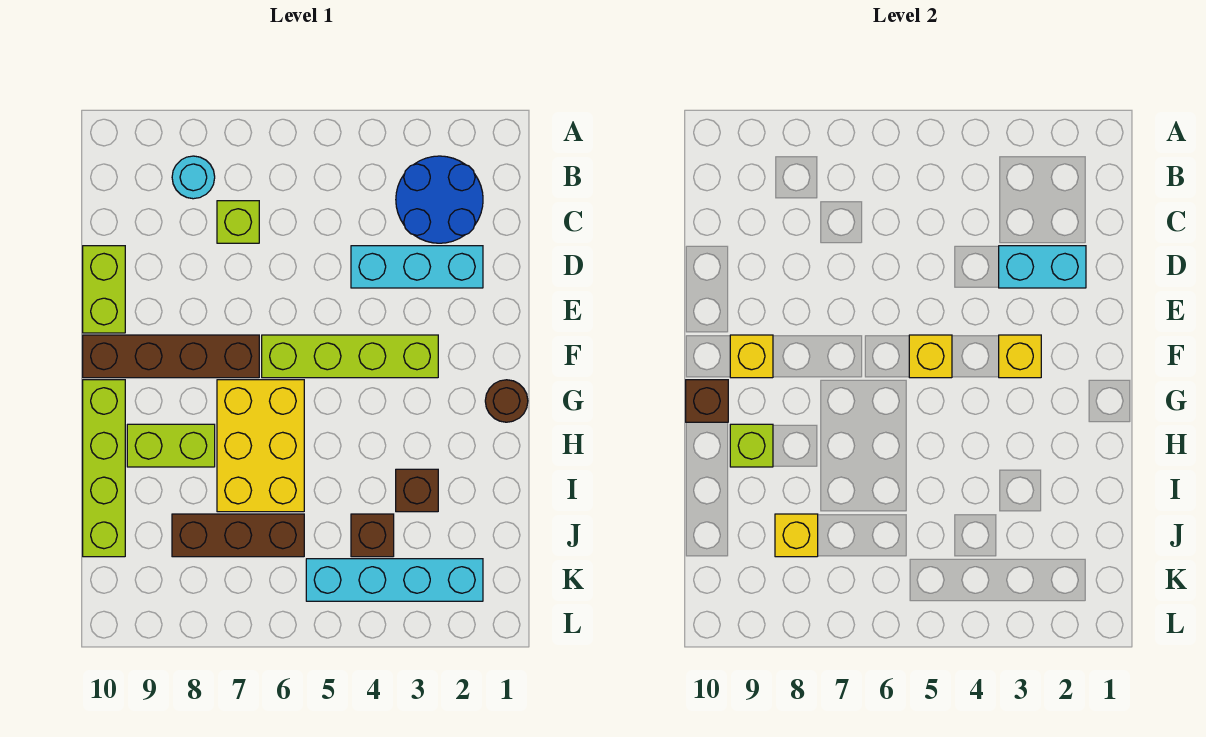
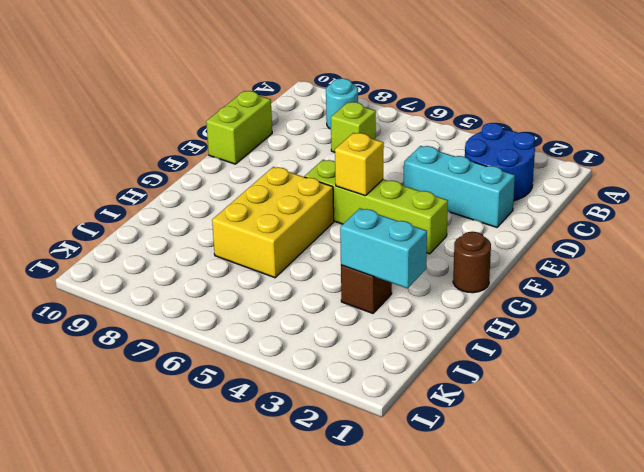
cyan brick I2:I3 level 2 -> cyan brick D2:D3 level 2
none -> brown brick F7:F10 level 1
none -> lime brick G10:J10 level 1
none -> lime brick H8:H9 level 1

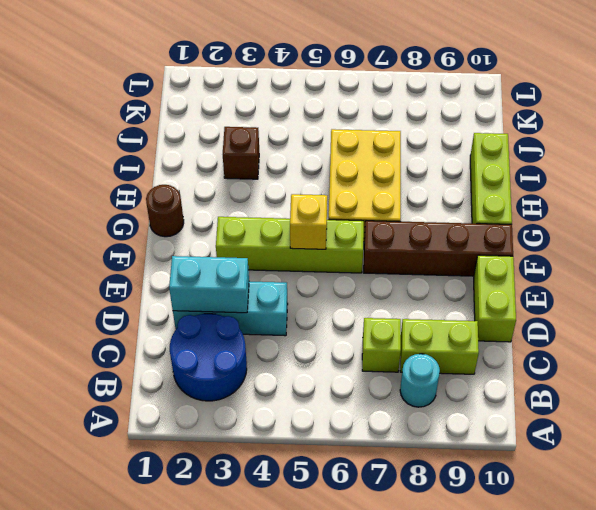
lime brick C8:C9 level 1 -> lime brick H8:H9 level 1
lime brick G10:I10 level 1 -> lime brick G10:J10 level 1
none -> brown brick J4 level 1
none -> brown brick J6:J8 level 1
none -> cyan brick K2:K5 level 1

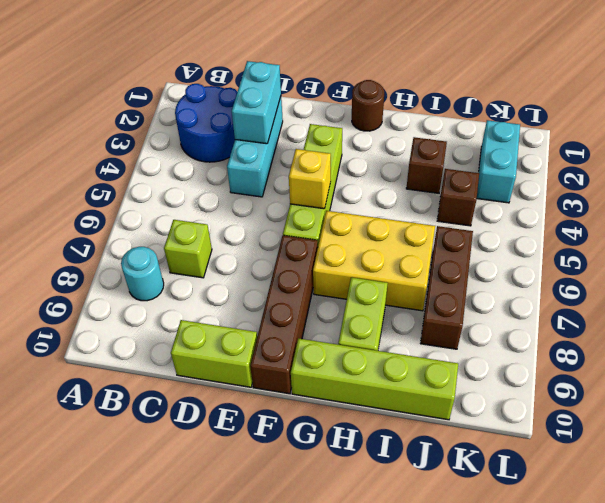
cyan brick K2:K3 level 1 -> cyan brick K2:K5 level 1
none -> yellow brick F3 level 2
none -> yellow brick F9 level 2
none -> brown brick G10 level 2

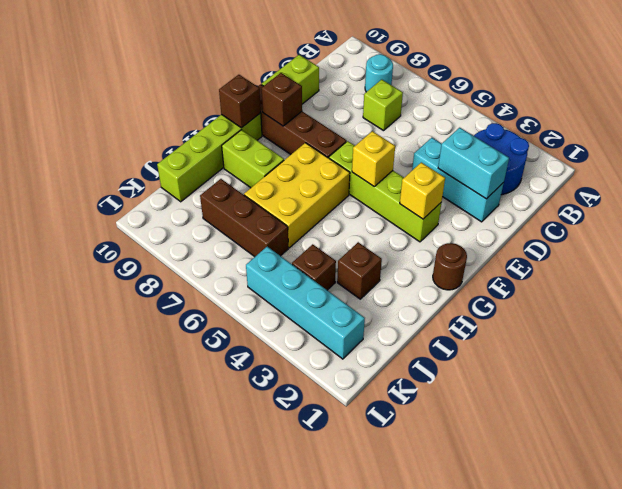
brown brick F9 level 2 -> yellow brick F9 level 2
none -> lime brick H9 level 2
none -> yellow brick J8 level 2

